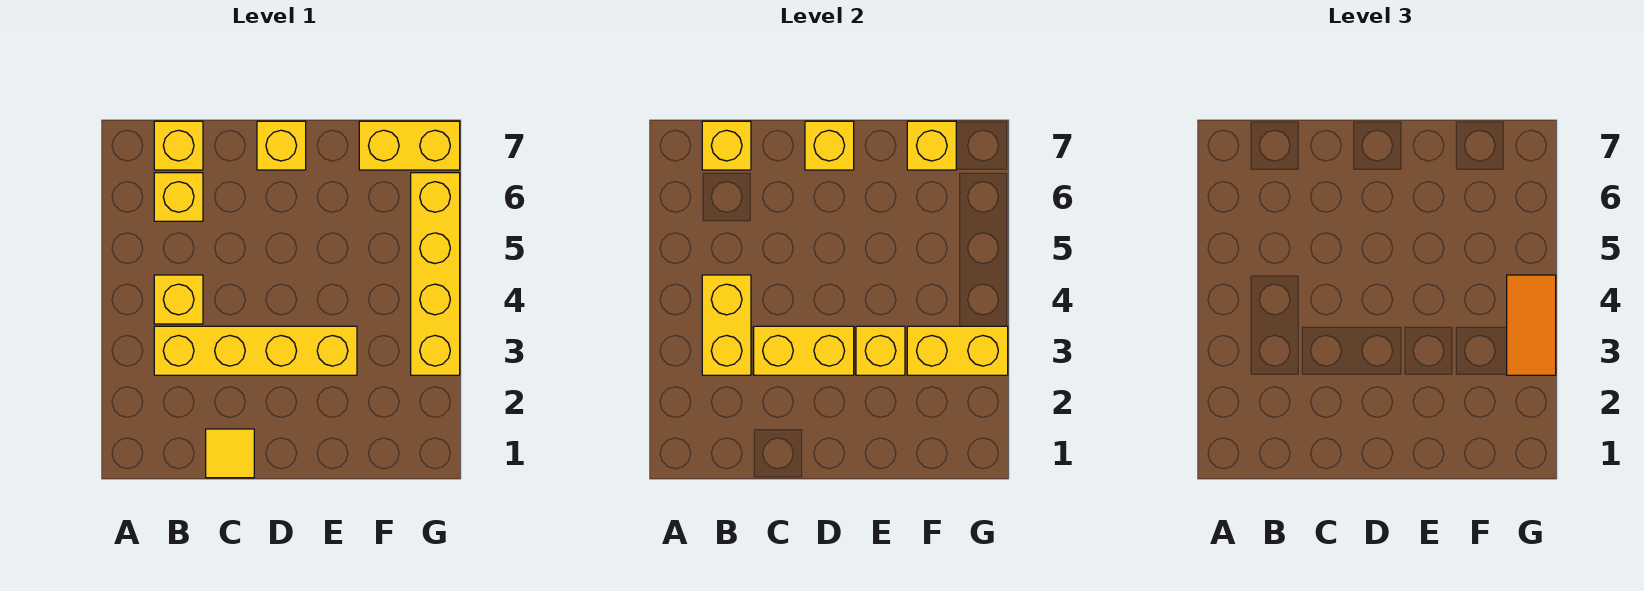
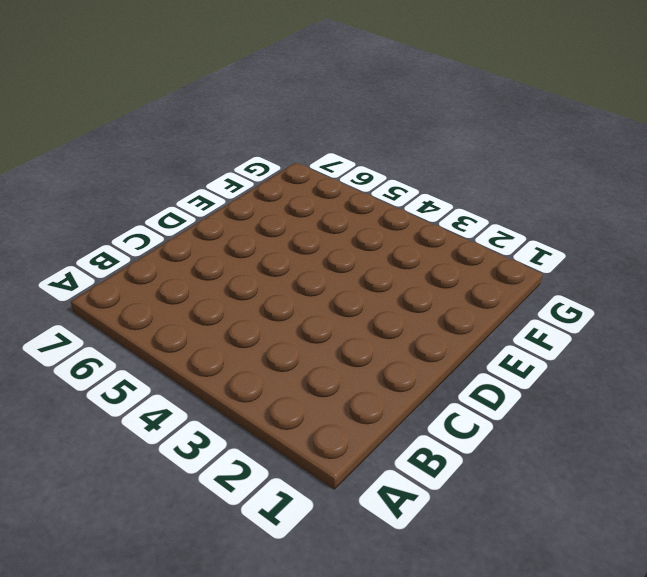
none -> yellow brick B3:E3 level 1
none -> yellow brick B4 level 1
none -> yellow brick B6 level 1

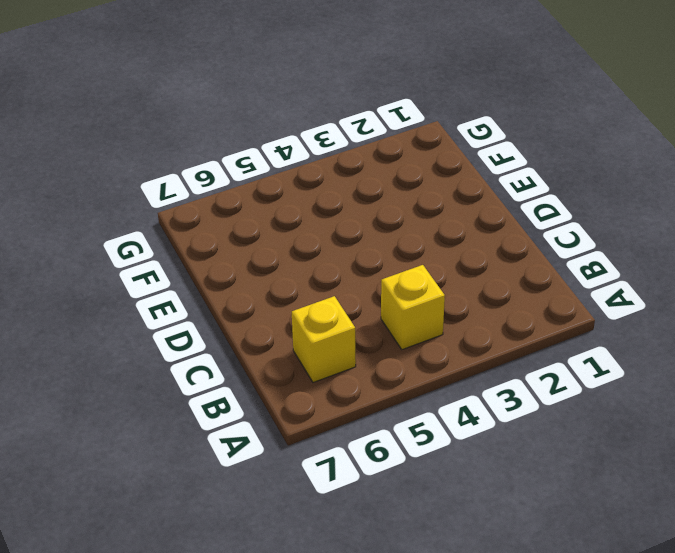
none -> yellow brick B3:E3 level 1
none -> yellow brick B7 level 1
none -> yellow tile C1 level 1

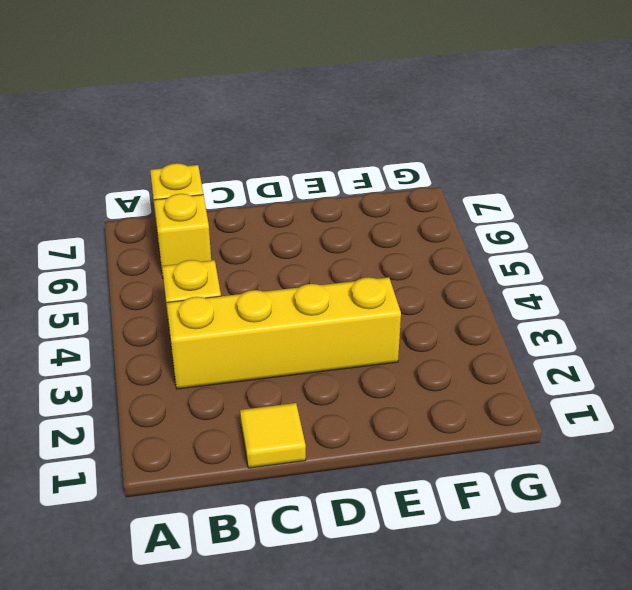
none -> yellow brick D7 level 1
none -> yellow brick F7:G7 level 1
none -> yellow brick G3:G6 level 1

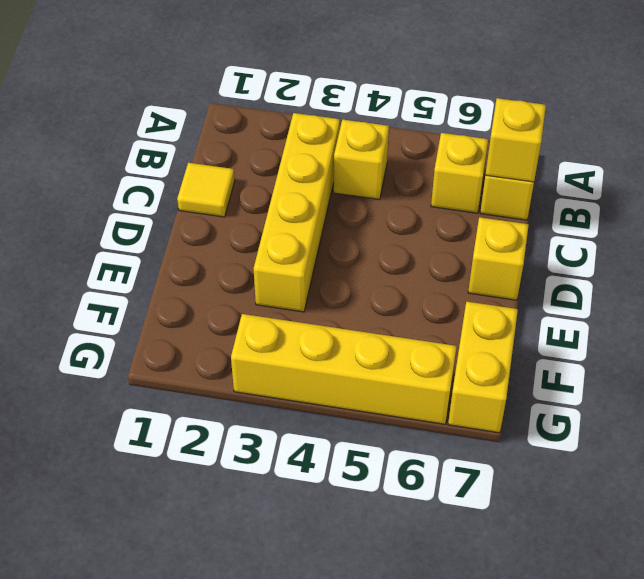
none -> yellow brick B3:B4 level 2
none -> yellow brick C3:D3 level 2
none -> yellow brick D7 level 2

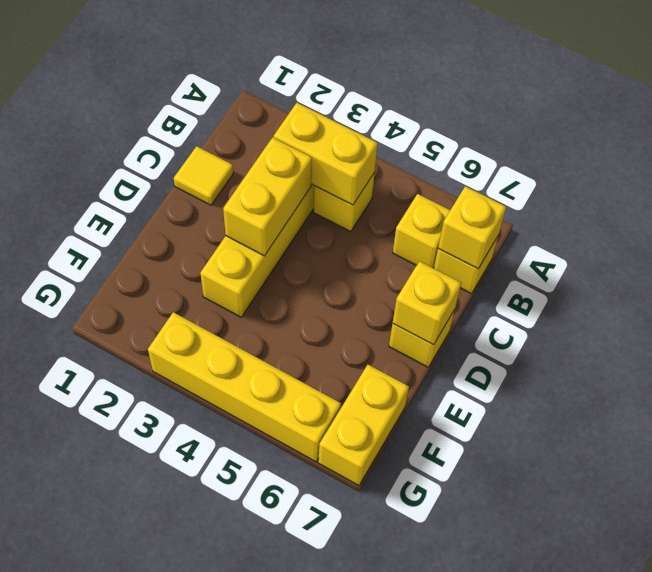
none -> yellow brick E3 level 2
none -> yellow brick F3:G3 level 2
none -> yellow brick F7 level 2

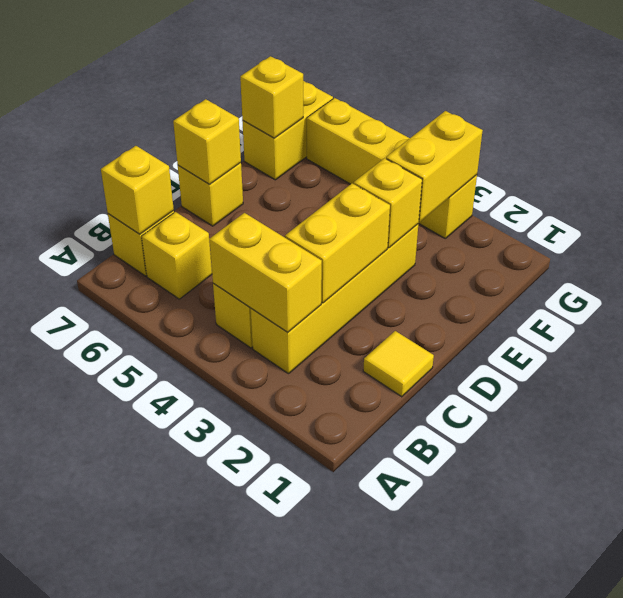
none -> orange tile G3:G4 level 3

